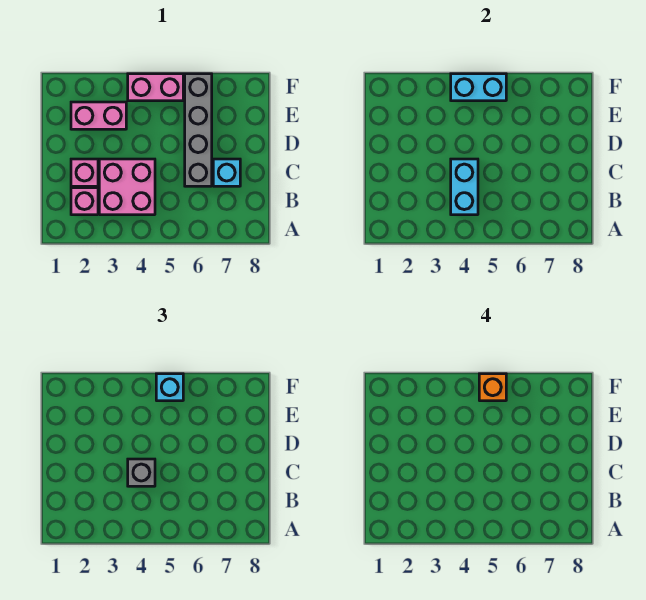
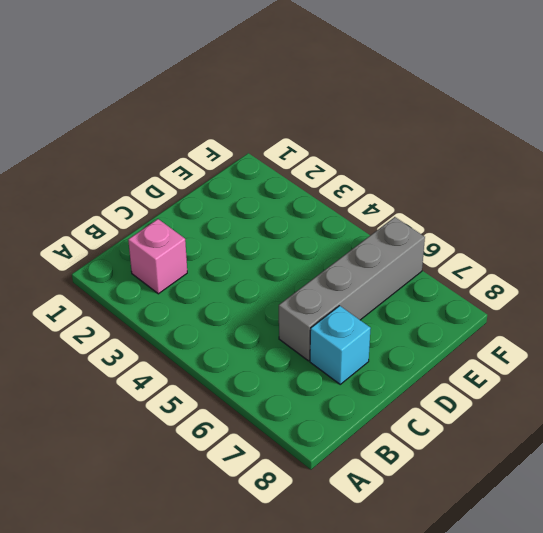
none -> pink brick B3:C4 level 1
none -> pink brick C2 level 1
none -> pink brick E2:E3 level 1

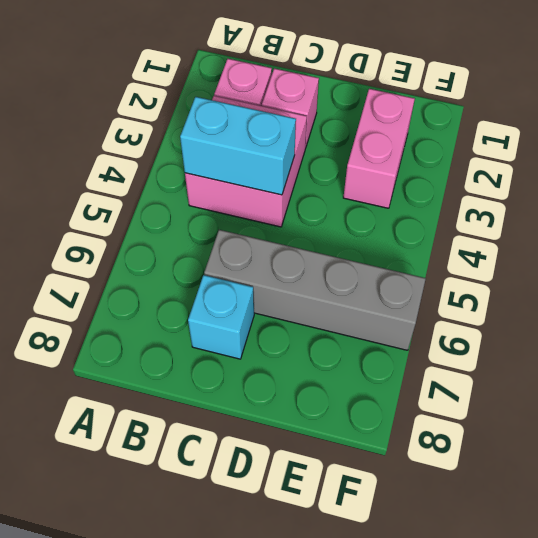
none -> pink brick F4:F5 level 1
none -> cyan brick F4:F5 level 2
none -> grey brick C4 level 3

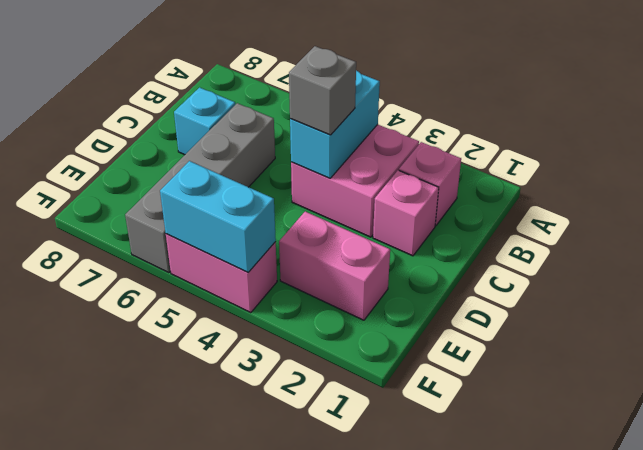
none -> cyan brick F5 level 3
none -> orange brick F5 level 4

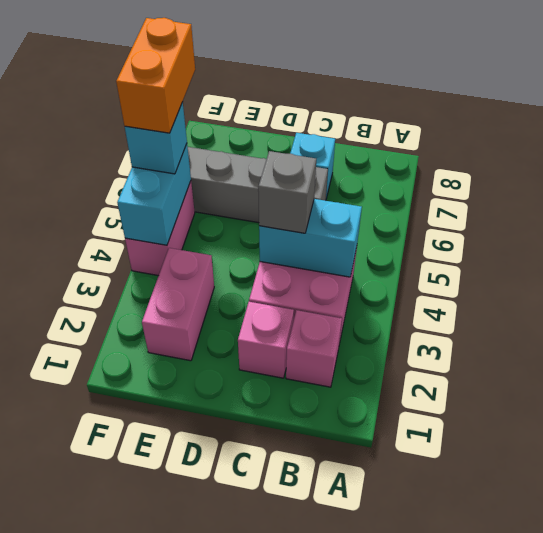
orange brick F5:F6 level 4 -> orange brick F5 level 4

